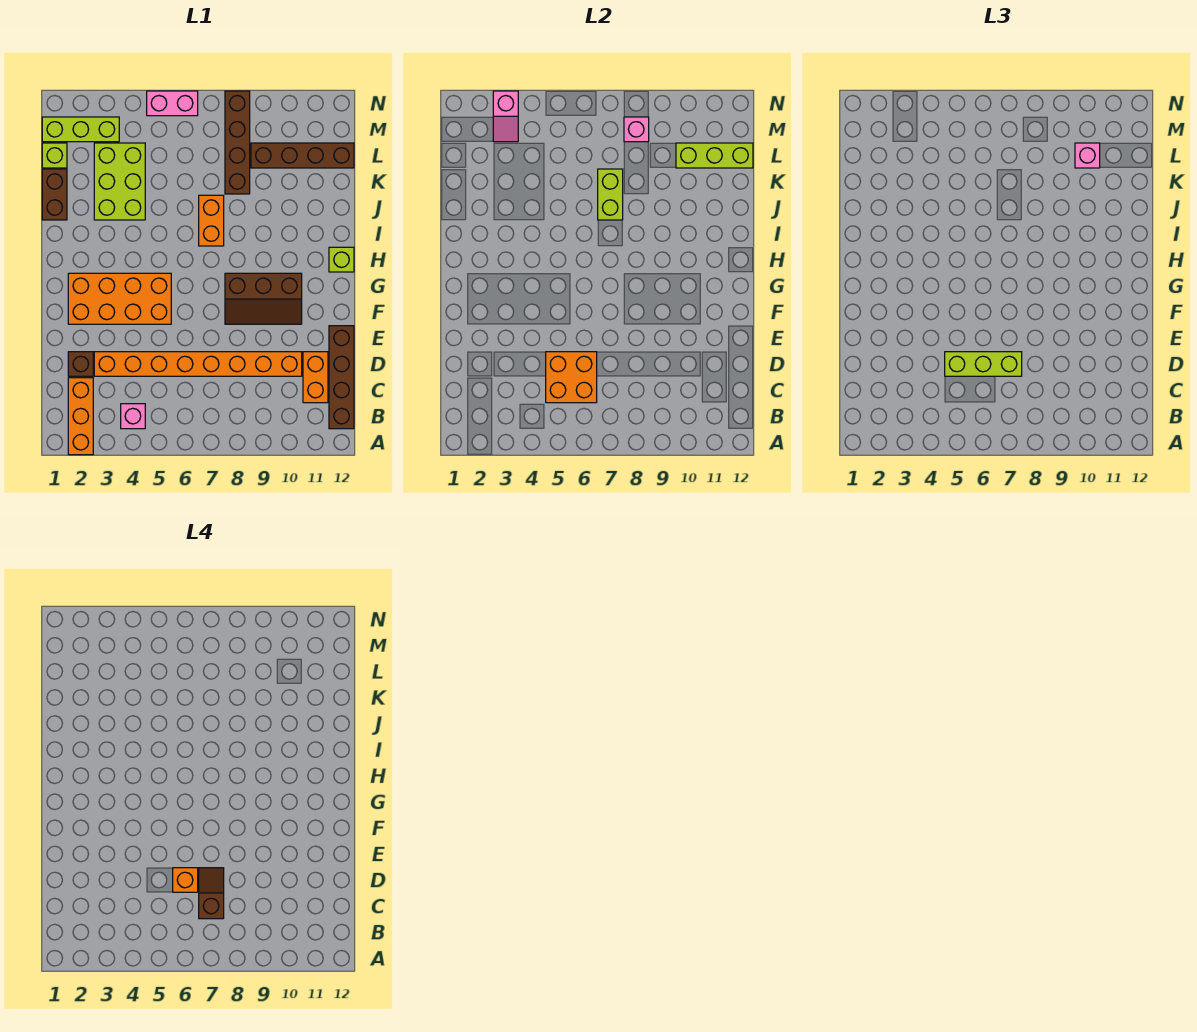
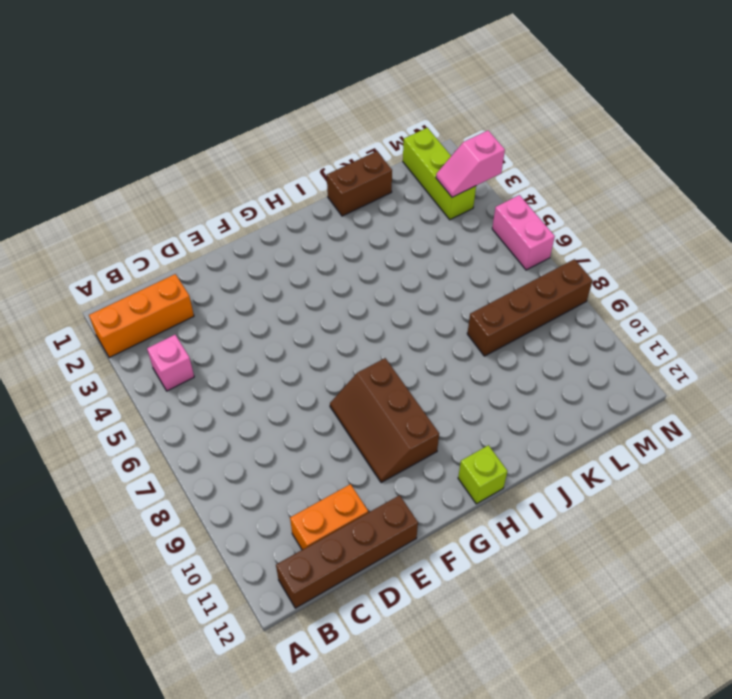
none -> brown brick D2 level 1
none -> orange brick D3:D10 level 1
none -> orange brick F2:G5 level 1

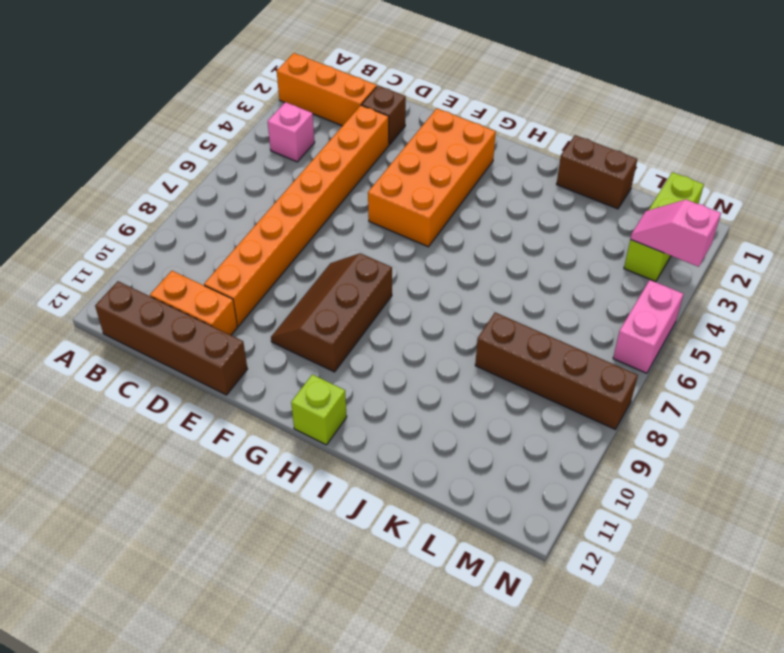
none -> orange brick I7:J7 level 1
none -> lime brick J3:L4 level 1
none -> lime brick L1 level 1

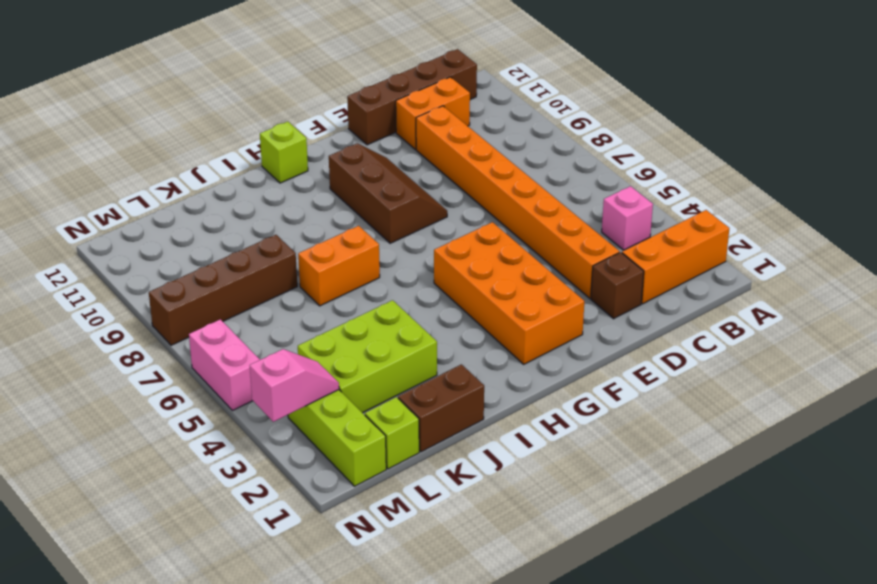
none -> brown brick L9:L12 level 1
none -> orange brick C5:D6 level 2
none -> lime brick J7:K7 level 2

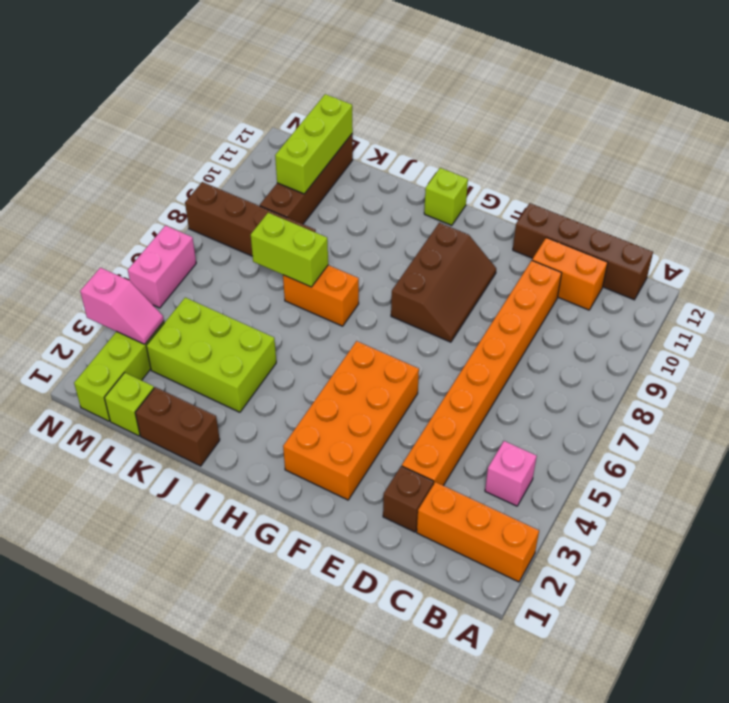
none -> orange brick C5:D6 level 2
none -> pink brick M8 level 2
none -> lime brick D5:D7 level 3

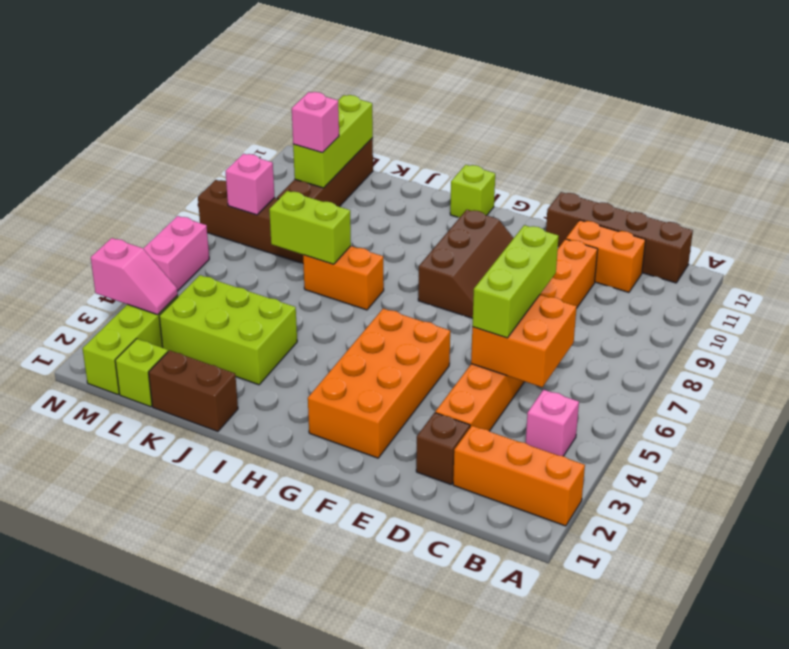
none -> brown slope C7:D7 level 4 top C
none -> orange brick D6 level 4

